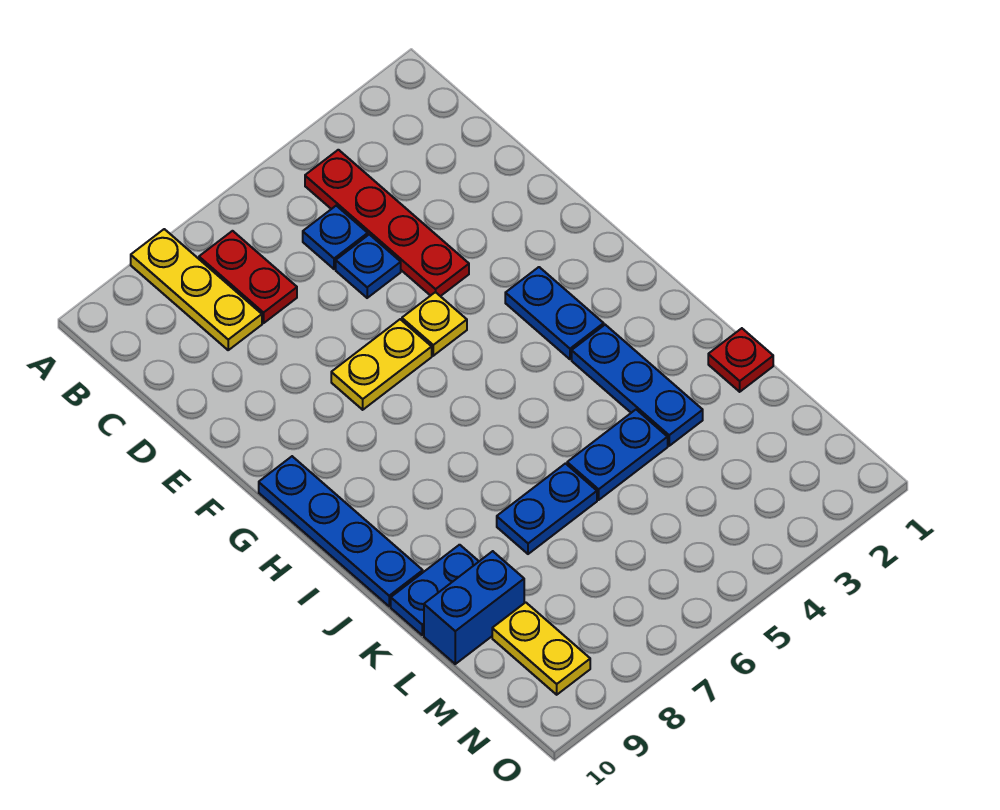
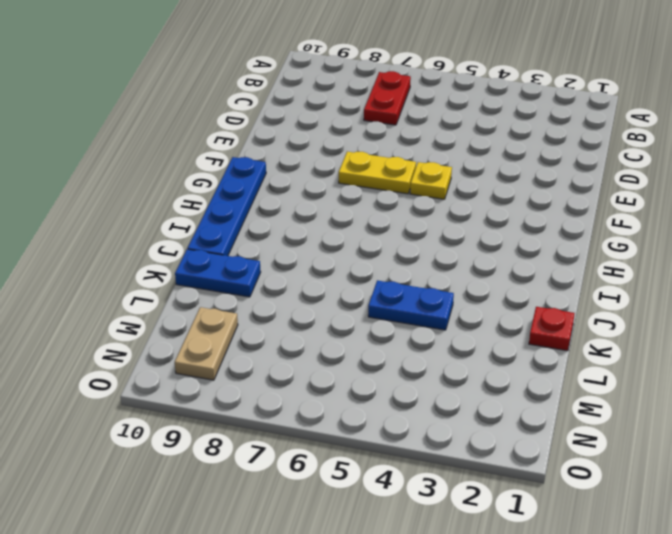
tan plate M9:N9 level 1 -> yellow plate M9:N9 level 1
none -> yellow plate A8:C8 level 1
none -> red plate B4:E4 level 1
none -> blue plate C5 level 1

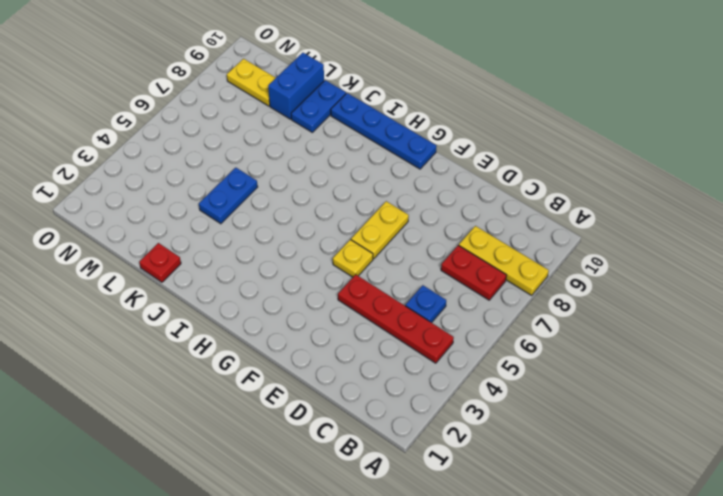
none -> blue plate D5 level 1
none -> blue plate G3:H3 level 1
none -> blue plate I3:K3 level 1

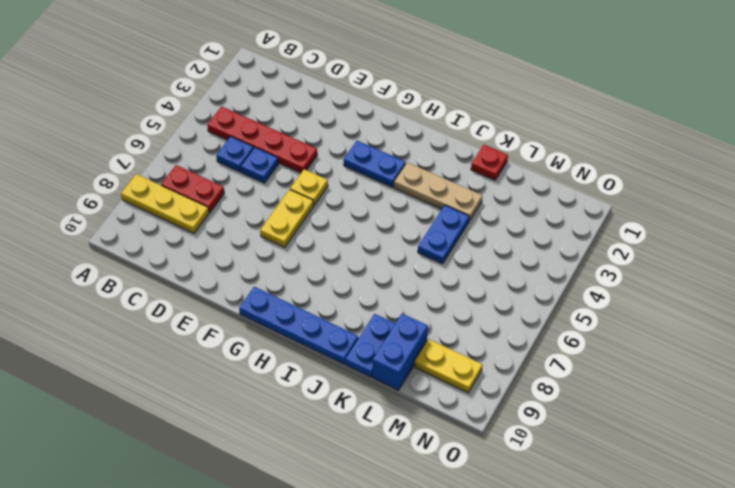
tan plate I3:K3 level 1 -> blue plate I3:K3 level 1
none -> blue plate K6:K7 level 1

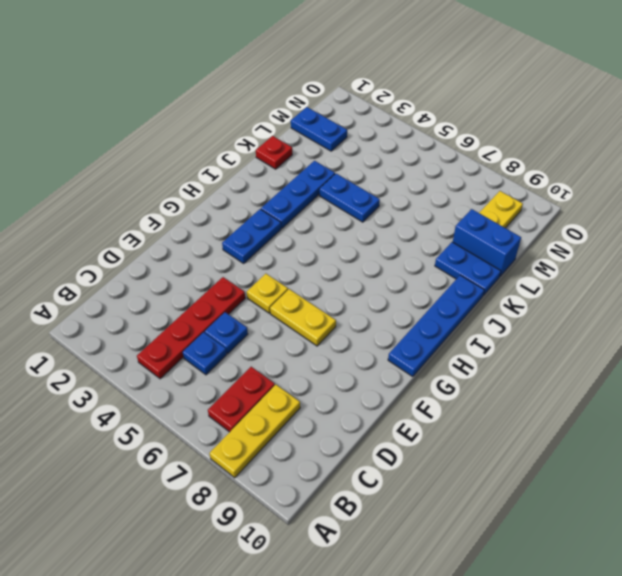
blue plate M1:M2 level 1 -> blue plate K6:K7 level 1

